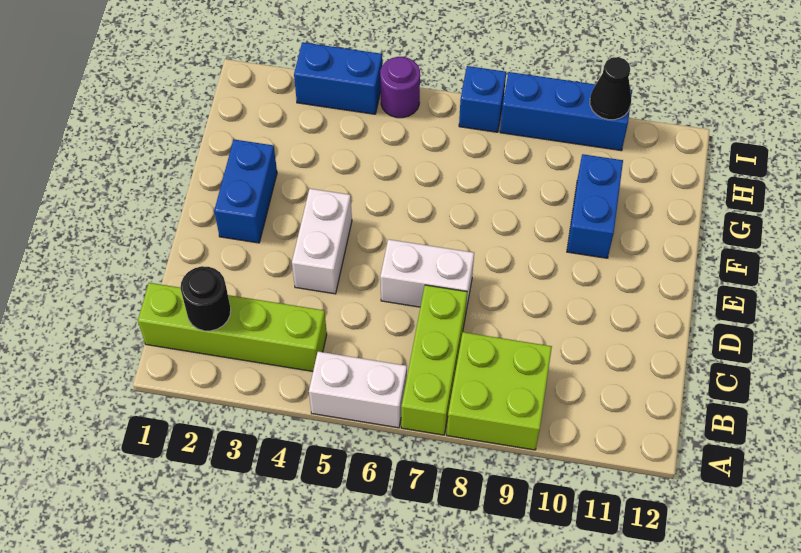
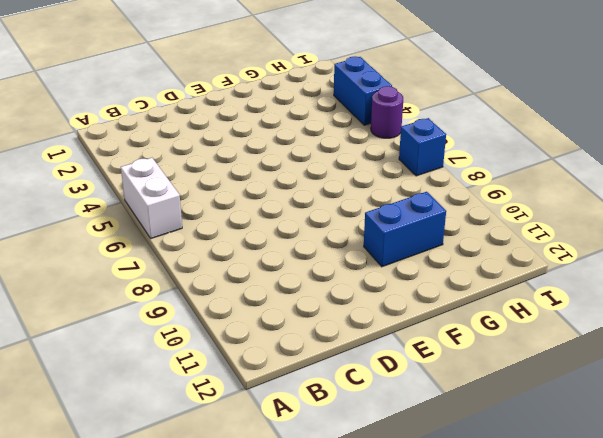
none -> lime brick A7:C7 level 1
none -> lime brick A8:B9 level 1
none -> lime brick B1:B4 level 1

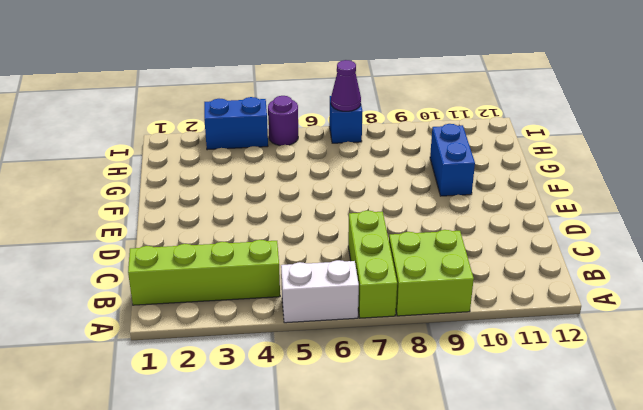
purple cone I7 level 2 -> none
none -> white brick D4:E4 level 1
none -> white brick D6:D7 level 1
none -> blue brick E2:F2 level 1

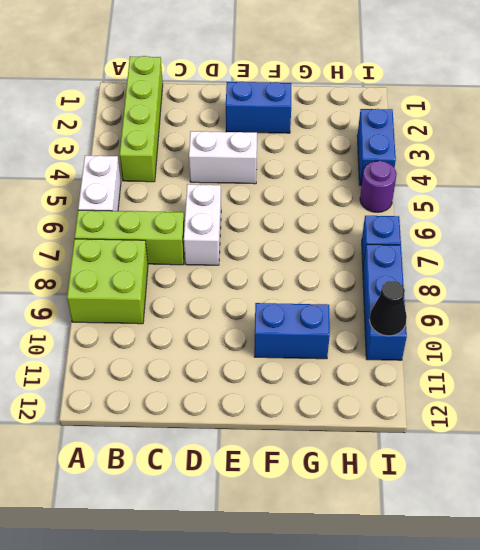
none -> black round brick B2 level 2

